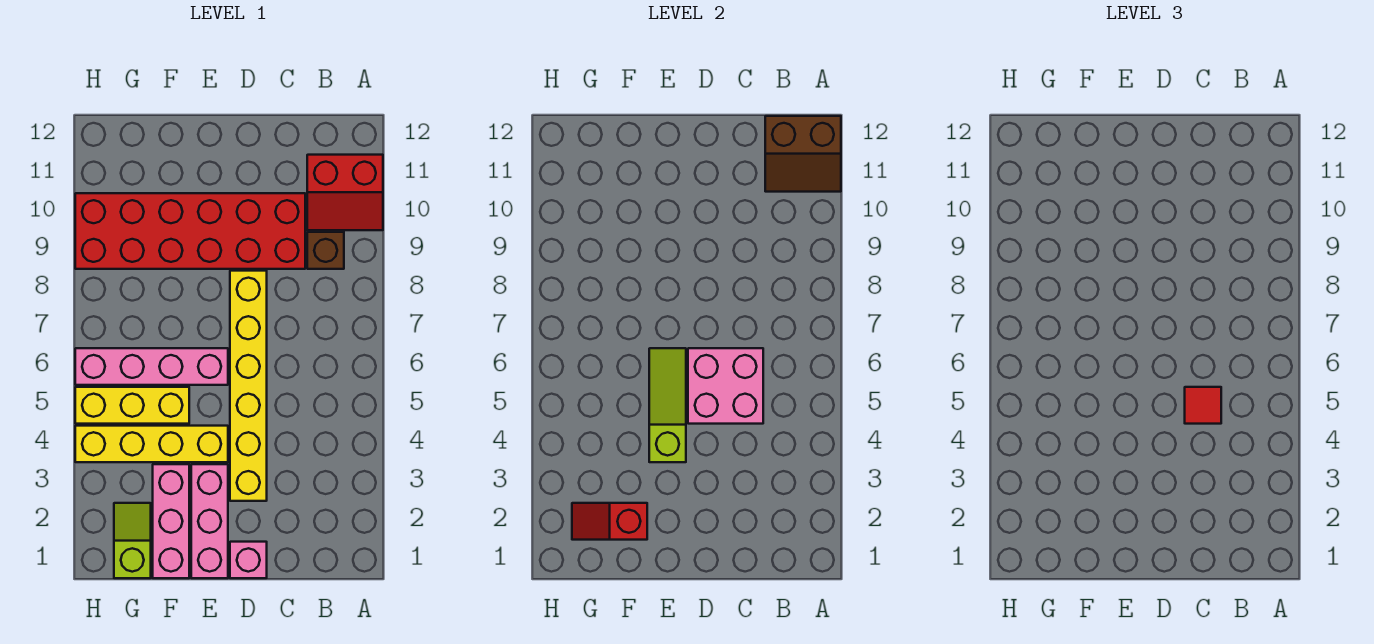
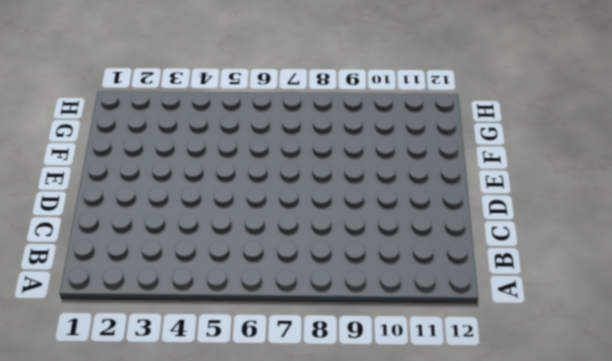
none -> red slope A10:B11 level 1 top 11
none -> brown brick B9 level 1
none -> red brick C9:H10 level 1

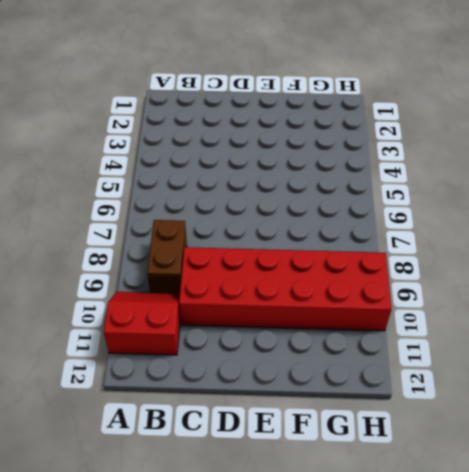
brown brick B8:B9 level 1 -> brown brick B9 level 1
none -> pink brick D1 level 1
none -> yellow brick D3:D8 level 1
none -> pink brick E1:E3 level 1

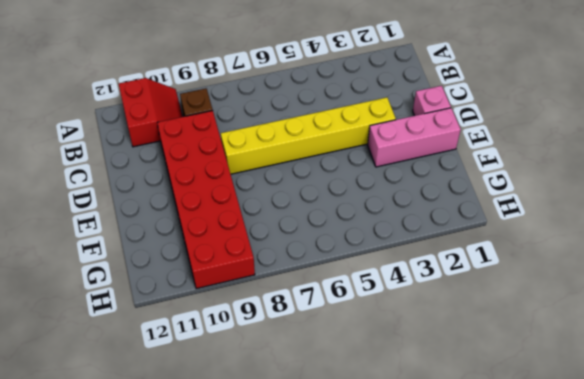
none -> yellow brick E4:H4 level 1
none -> pink brick E6:H6 level 1
none -> pink brick F1:F3 level 1

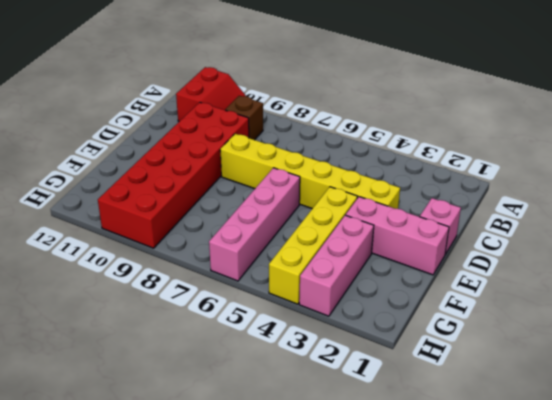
pink brick F3:H3 level 1 -> pink brick F1:F3 level 1
none -> yellow brick F5:H5 level 1
none -> lime slope G1:G2 level 1 top 1
none -> brown slope A11:B12 level 2 top 12

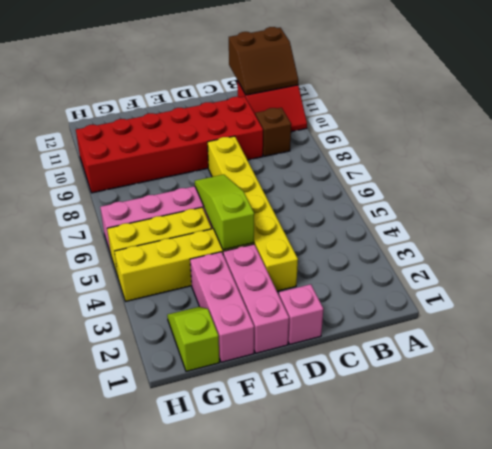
none -> pink brick C5:D6 level 2
none -> red slope F2:G2 level 2 top F
none -> red tile C5 level 3

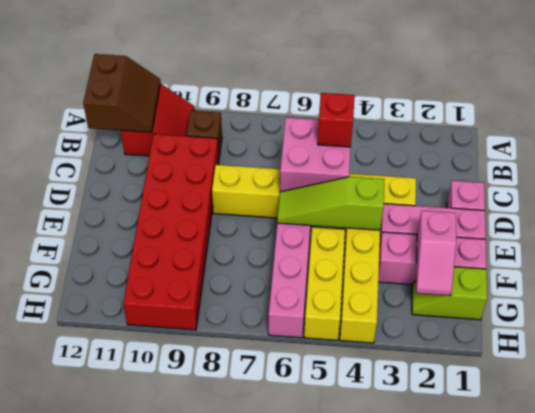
red brick C5 level 3 -> red tile C5 level 3
pink slope F2:G2 level 2 top F -> red slope F2:G2 level 2 top F

